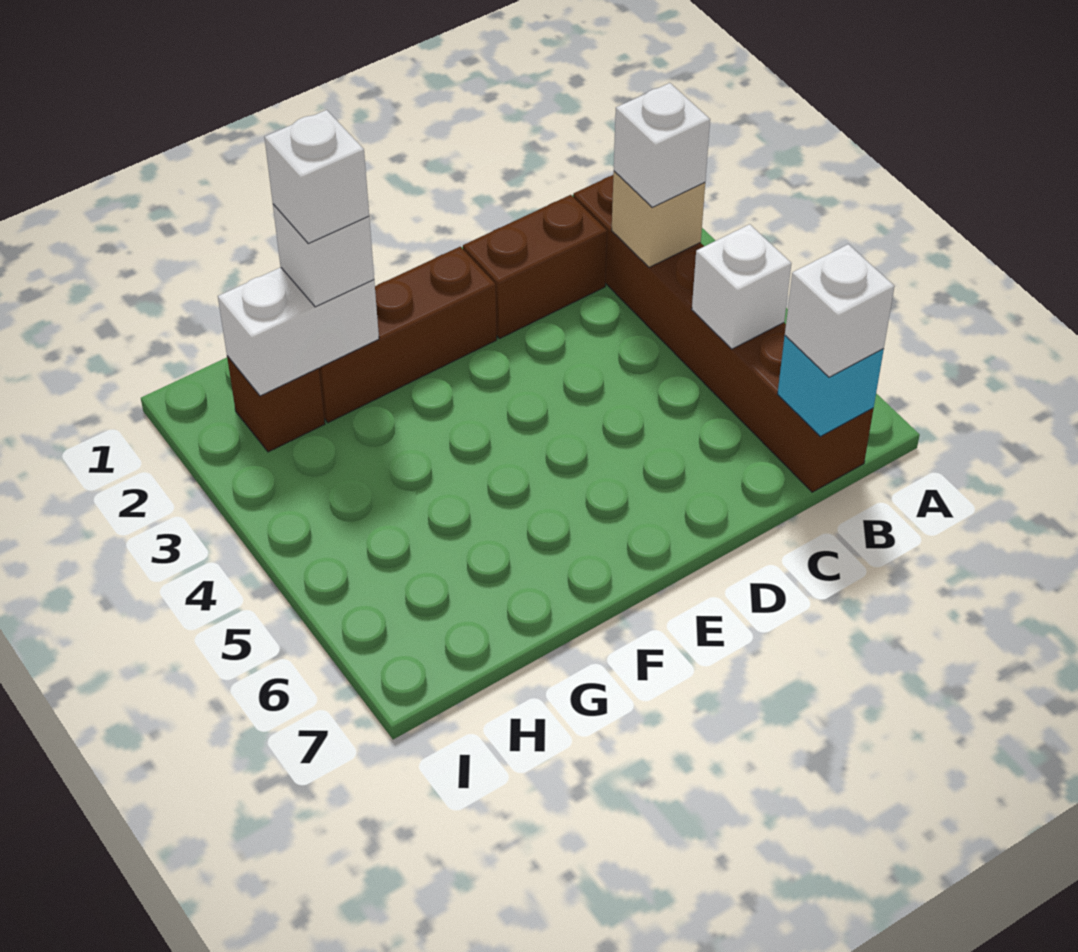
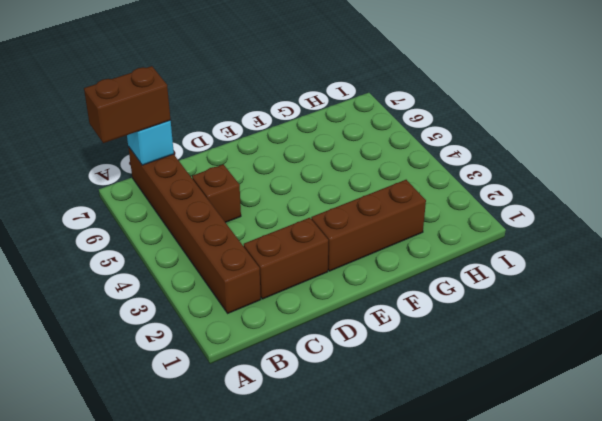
brown brick A7:B7 level 3 -> white brick B7 level 3
brown brick C5 level 1 -> brown brick H2 level 1
none -> tan brick B3 level 2
none -> white brick B5 level 2
none -> white brick G2:H2 level 2

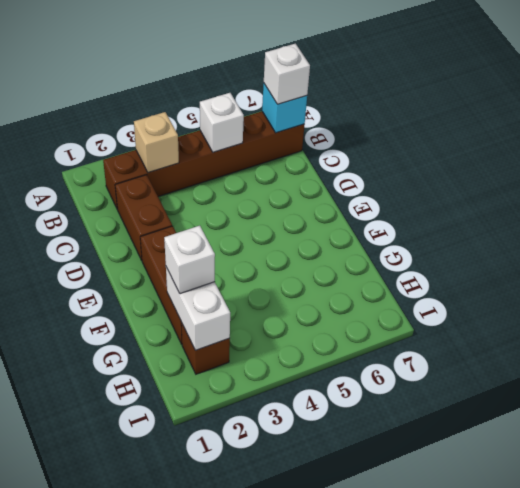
none -> white brick B3 level 3
none -> white brick G2 level 4

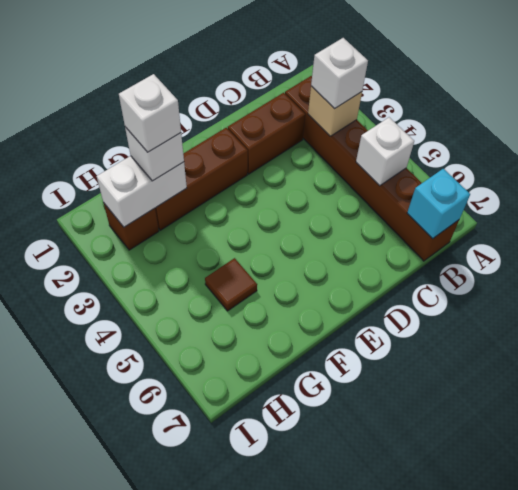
brown tile G5 level 1 -> none
none -> white brick B7 level 3

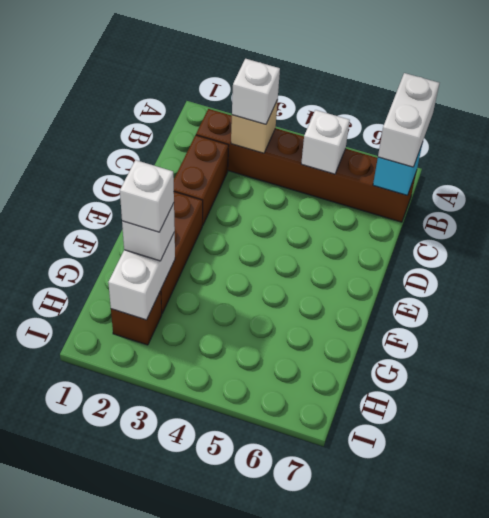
white brick A7:B7 level 3 -> white brick B7 level 3

